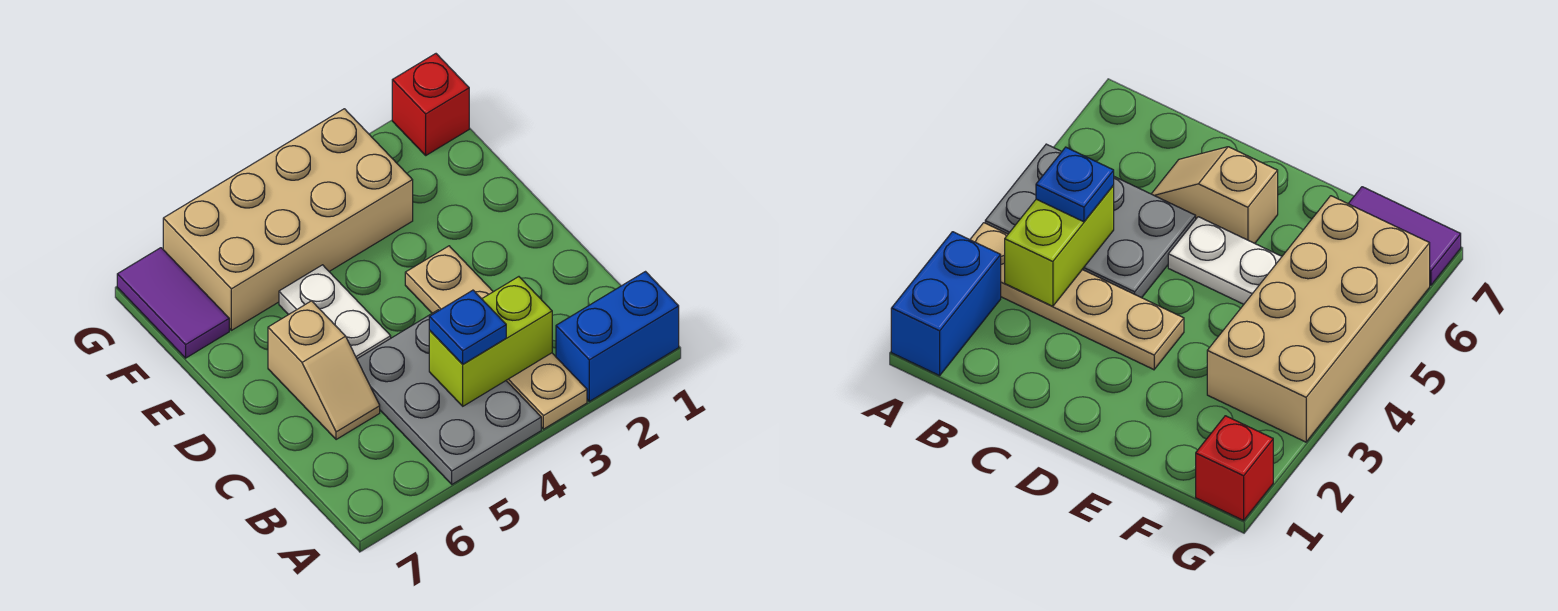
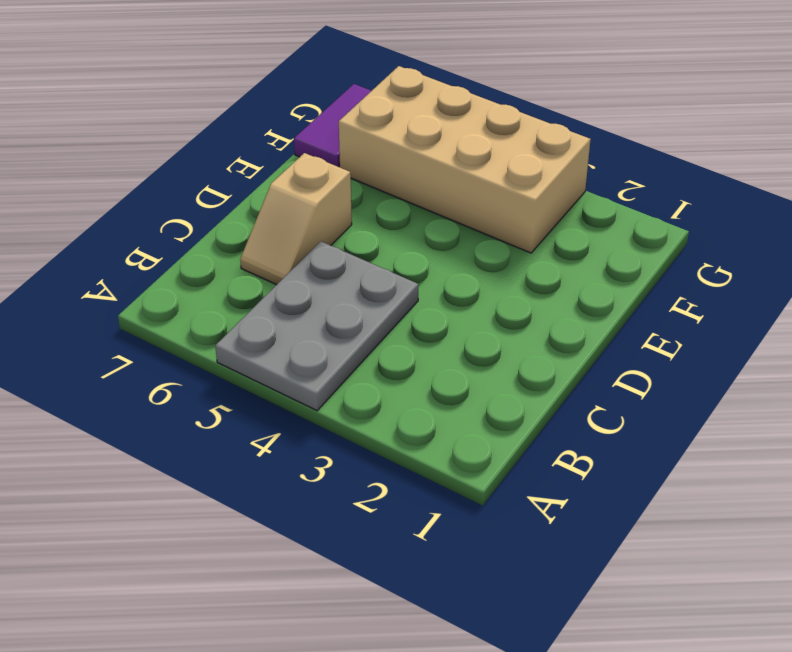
none -> blue brick A1:A2 level 1
none -> tan plate A3:D3 level 1

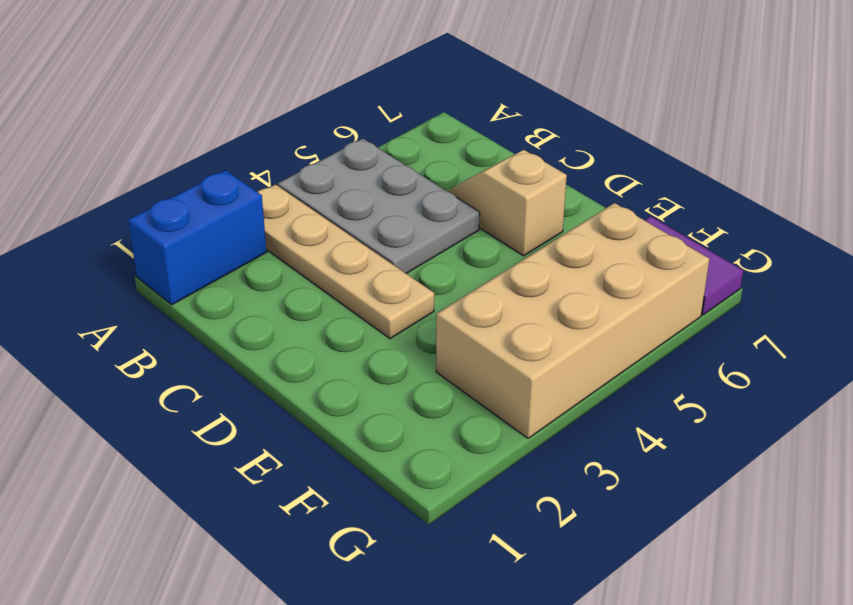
none -> white plate D5:E5 level 1
none -> red brick G1 level 1

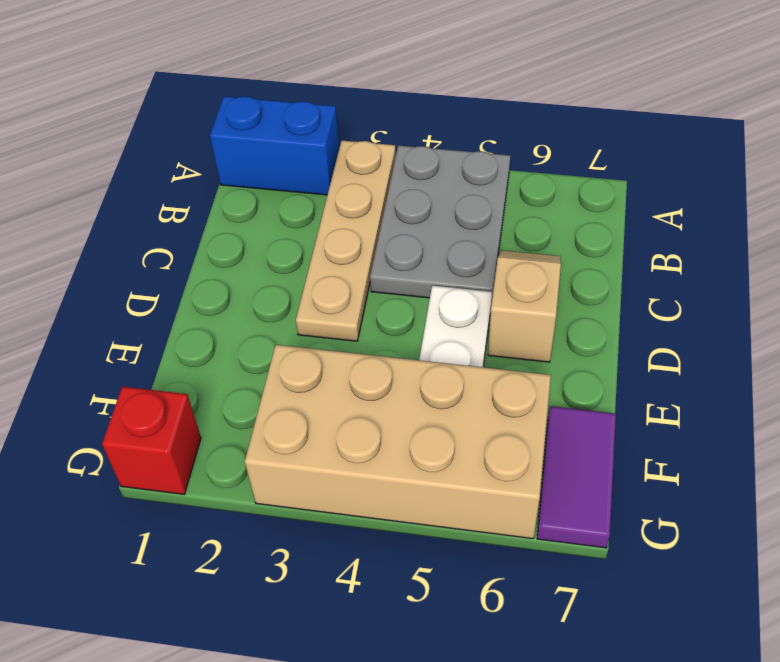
none -> lime brick B3:B4 level 2
none -> blue plate B4 level 3

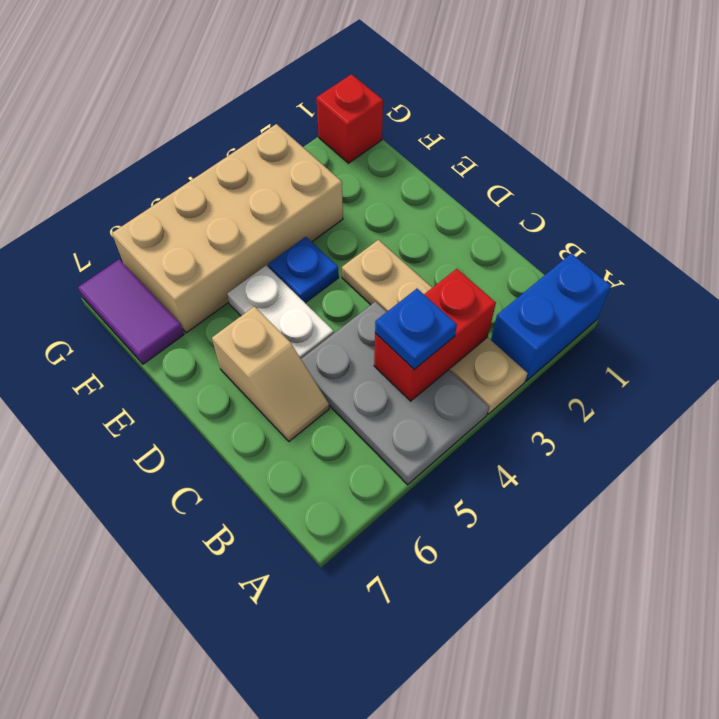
red brick B3:B4 level 2 -> lime brick B3:B4 level 2
blue plate E4 level 1 -> none

